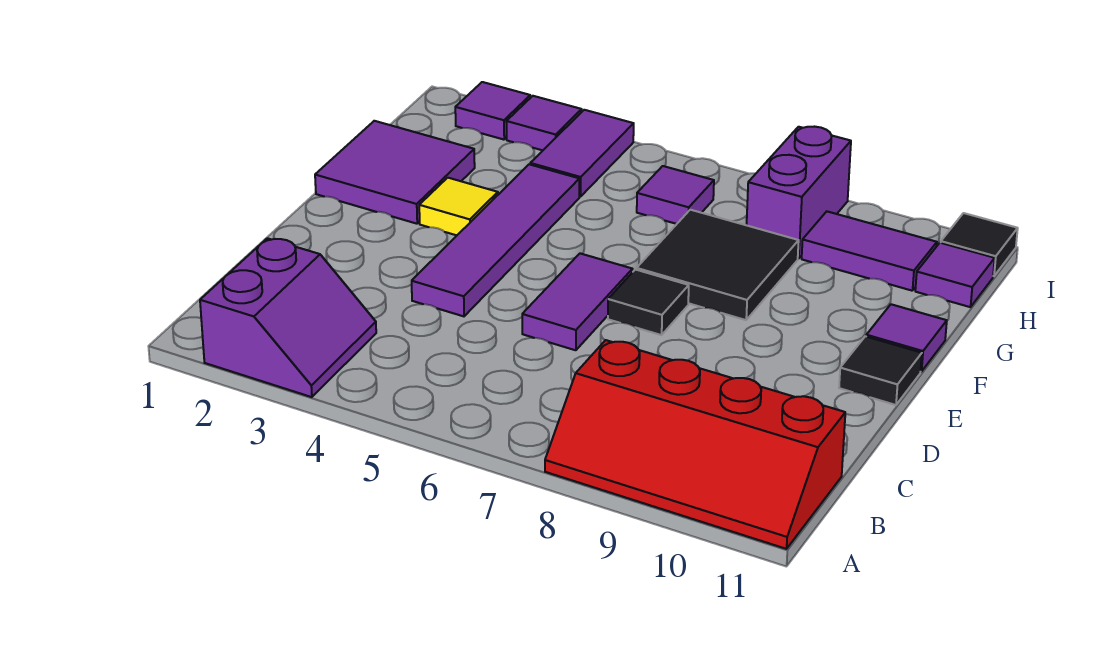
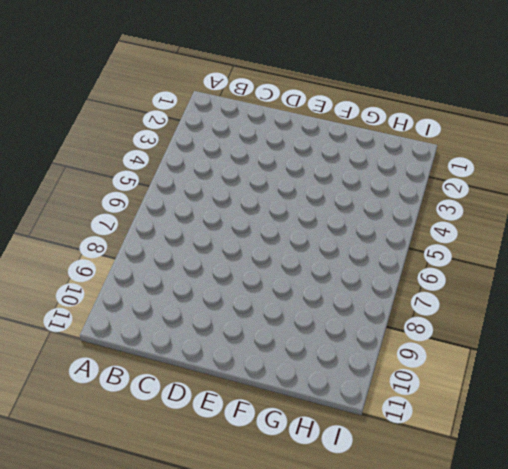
none -> purple slope A2:B3 level 1 top 2
none -> red slope A8:B11 level 1 top B
none -> purple tile D4:G4 level 1

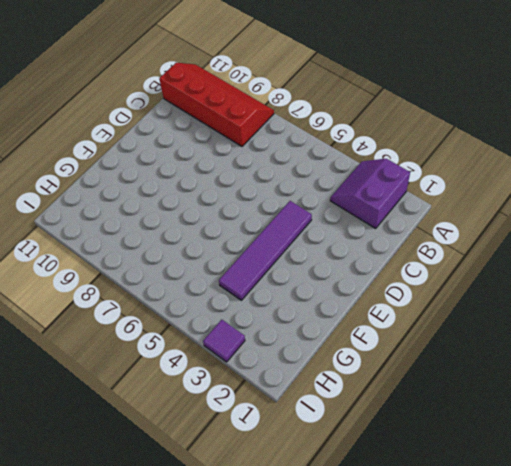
none -> purple tile D6:E6 level 1
none -> black tile E7 level 1
none -> black tile E11 level 1

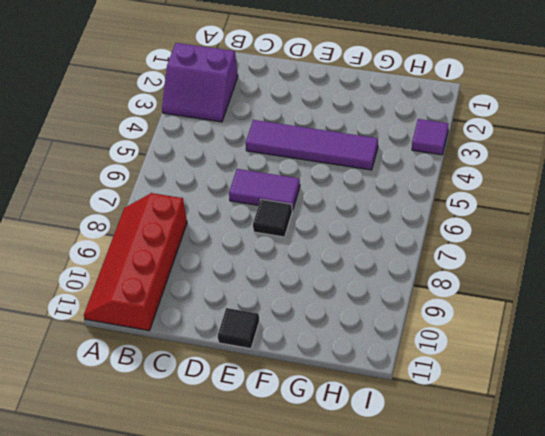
none -> purple tile F1:G2 level 1
none -> yellow tile F3 level 1
none -> black tile F7:G8 level 1

